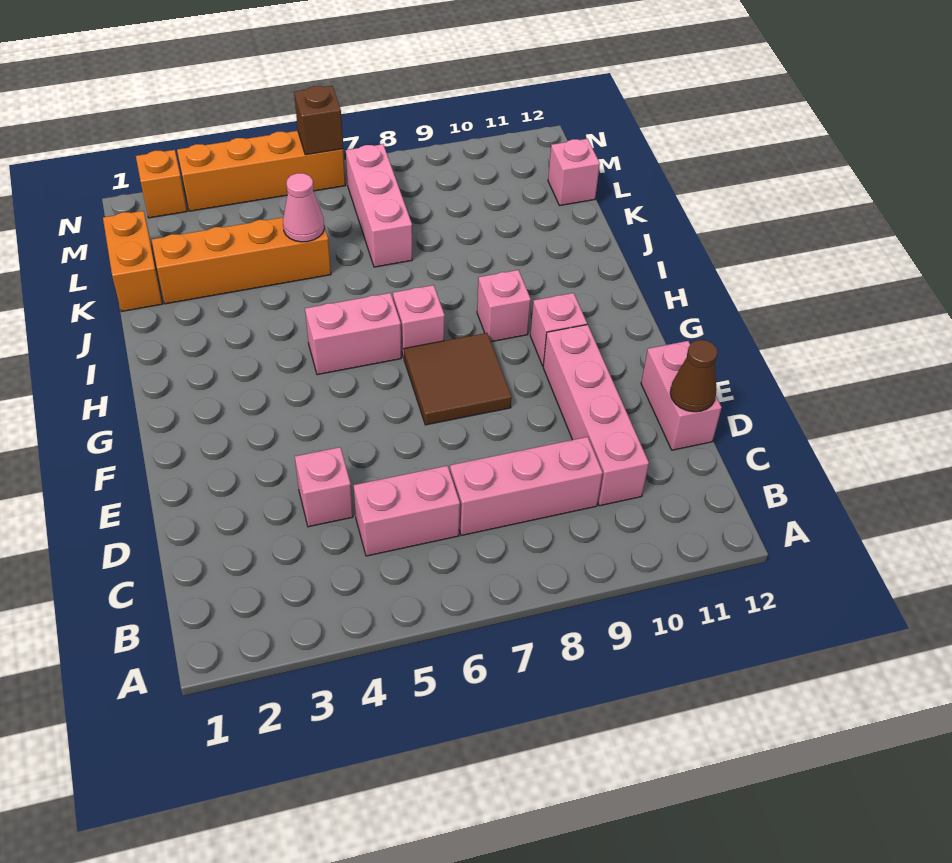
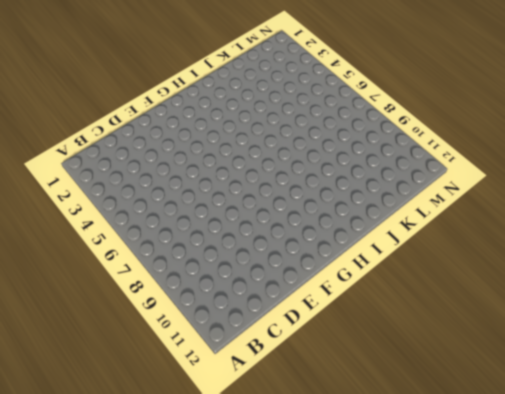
none -> pink brick C5:C6 level 1
none -> pink brick C7:C9 level 1
none -> pink brick C10:F10 level 1

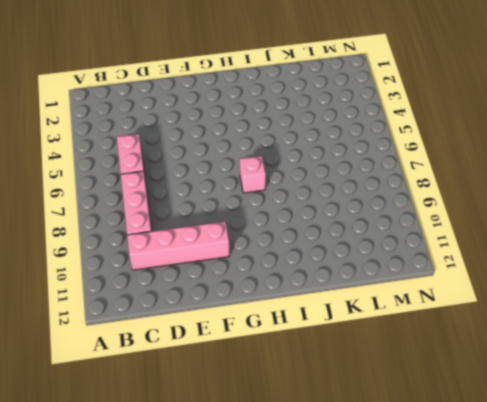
none -> pink brick D4 level 1
none -> pink brick D12:E12 level 1
none -> brown tile F7:G8 level 1

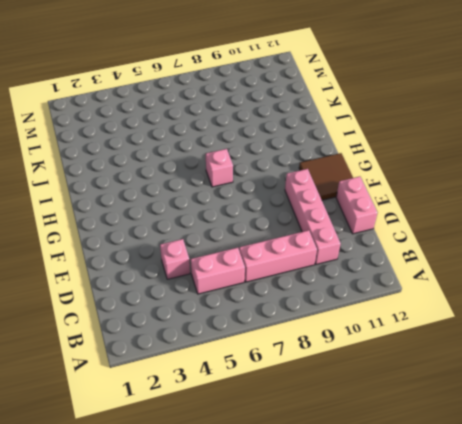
brown tile F11:G12 level 1 -> brown tile F7:G8 level 1
none -> pink brick G10 level 1
none -> pink brick H5:H6 level 1
none -> pink brick H9 level 1

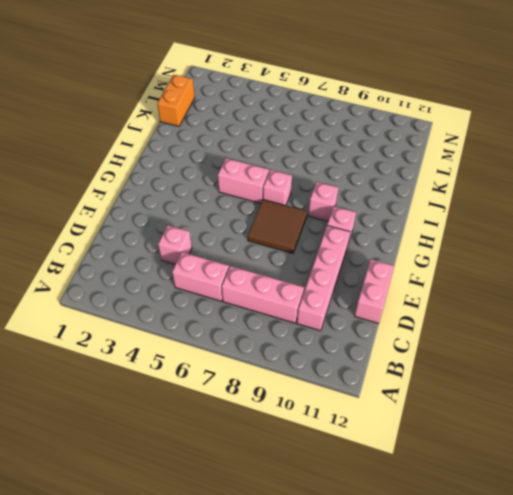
none -> orange brick K2:K5 level 1
none -> pink brick K7:M7 level 1
none -> pink brick L12 level 1

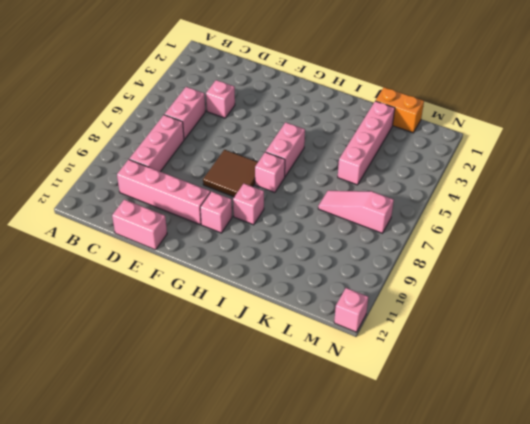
pink brick K2:K5 level 1 -> orange brick K2:K5 level 1
pink slope K7:M7 level 1 top M -> pink brick K7:M7 level 1
pink brick N12 level 1 -> pink brick L12 level 1
none -> orange brick N2 level 1
none -> orange brick N3:N6 level 1
none -> brown cone D12 level 2

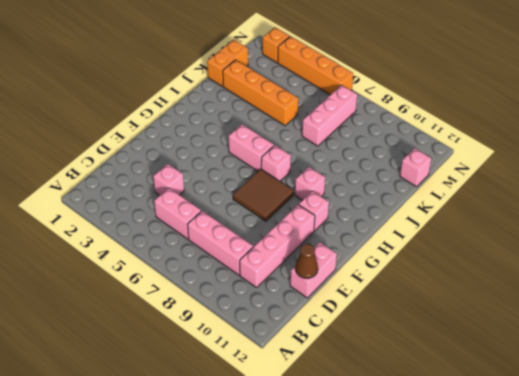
none -> pink cone K5 level 2
none -> brown brick N6 level 2

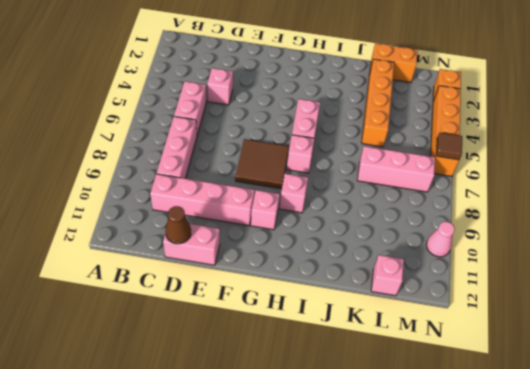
brown tile N6 level 2 -> brown brick N6 level 2
pink cone N10 level 1 -> pink cone K5 level 2

